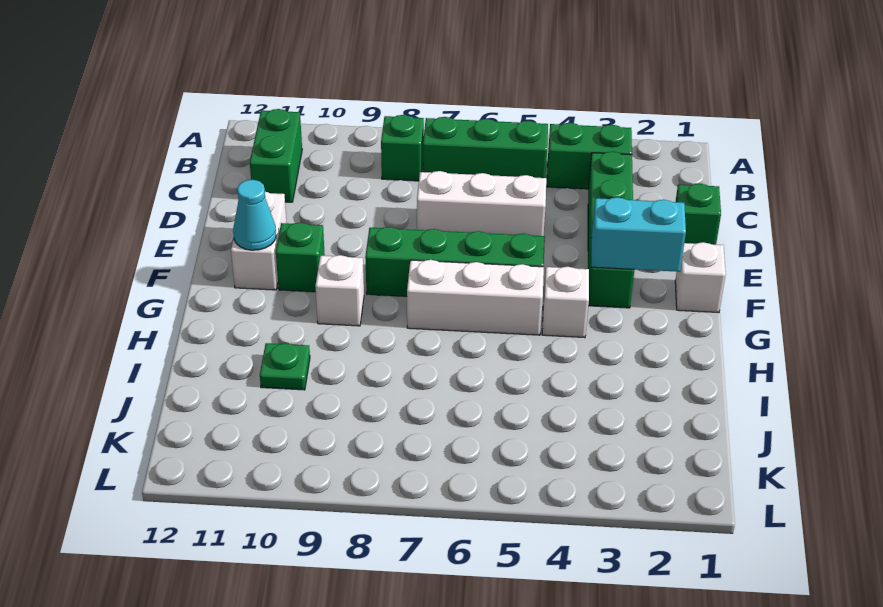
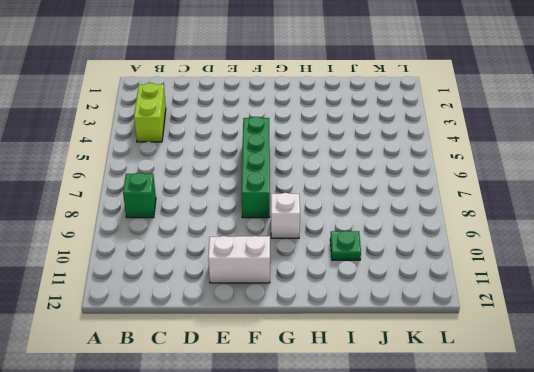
lime brick B3:B4 level 1 -> green brick B3:B4 level 1
none -> green brick B5:B7 level 1
none -> green brick B11:C11 level 1
none -> green brick C3:F3 level 1

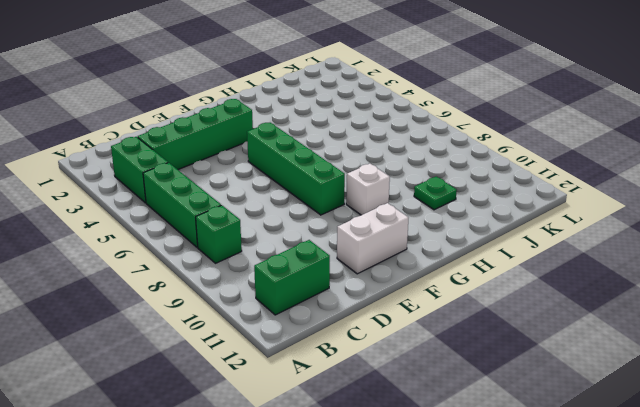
none -> green brick D1 level 1
none -> white brick D5:D7 level 1
none -> white brick F1 level 1

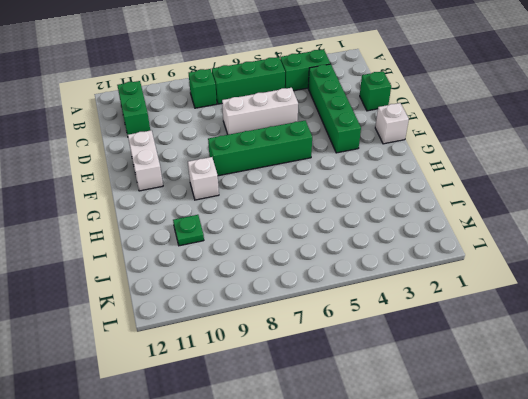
none -> green brick F10 level 1
none -> white brick G4 level 1
none -> white brick G5:G7 level 1

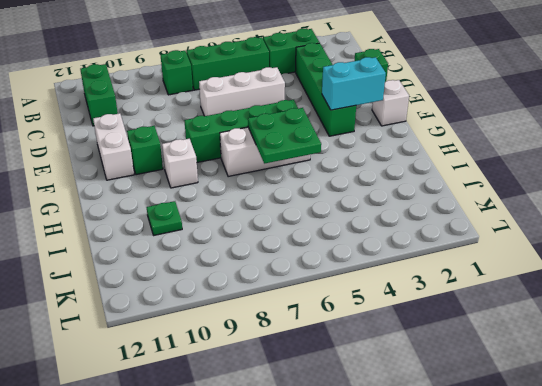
green plate G5:H6 level 2 -> none
none -> white brick G4 level 1
none -> cyan cone F11 level 2

